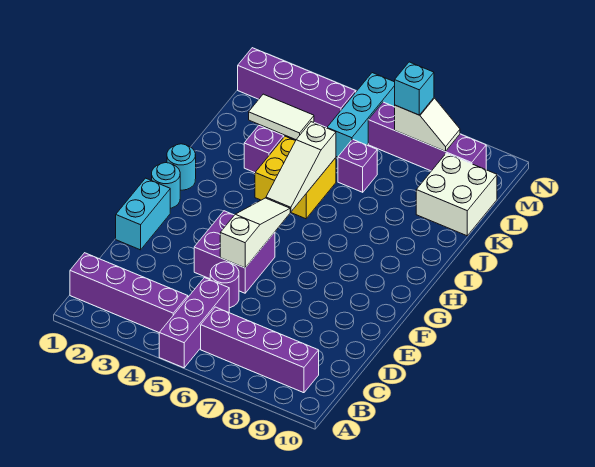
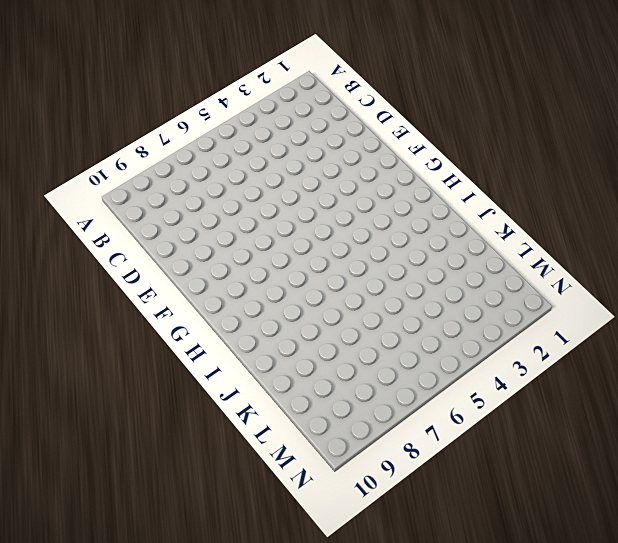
none -> purple brick A5:C5 level 1
none -> purple brick B1:B4 level 1
none -> purple brick B6:B9 level 1

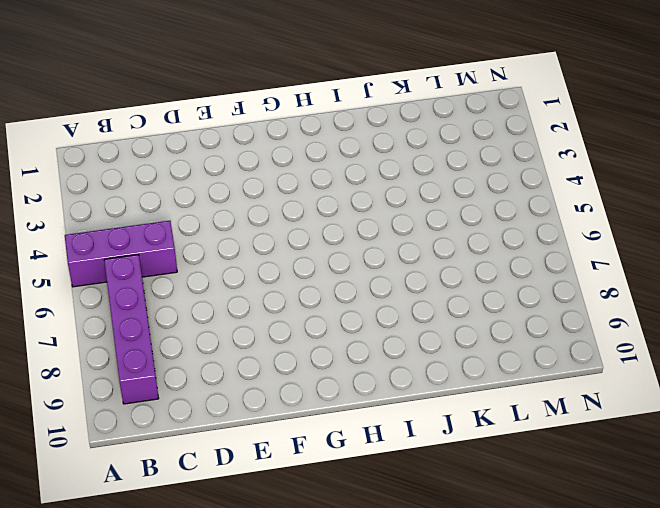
none -> purple brick B1:B4 level 1
none -> purple round brick D5 level 1
none -> cyan brick E1:F1 level 1

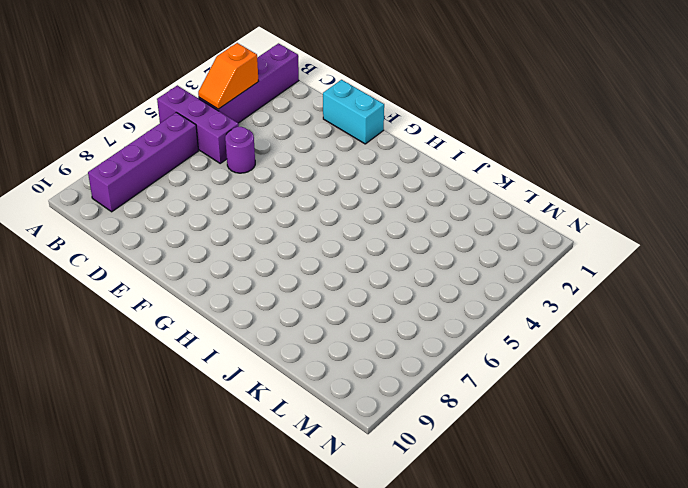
orange slope B3:B4 level 2 top 3 -> none
none -> purple brick E4:F5 level 1
none -> cyan round brick G1 level 1
none -> cyan round brick H1 level 1

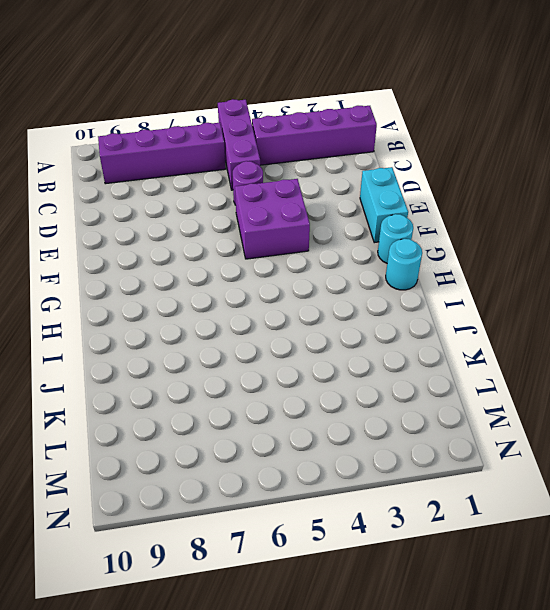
none -> yellow brick I4:J5 level 1
none -> purple brick J3 level 1
none -> purple brick K6 level 1

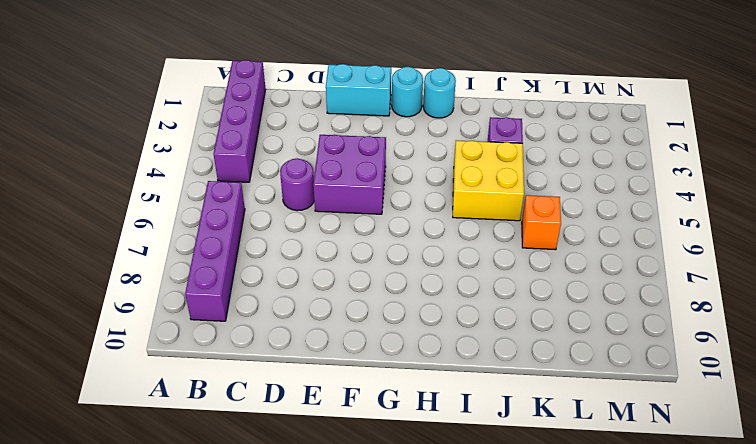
orange brick K6 level 1 -> purple brick K6 level 1
none -> purple brick A5:C5 level 1
none -> white brick K9:L10 level 1
none -> white tile L2:L3 level 1

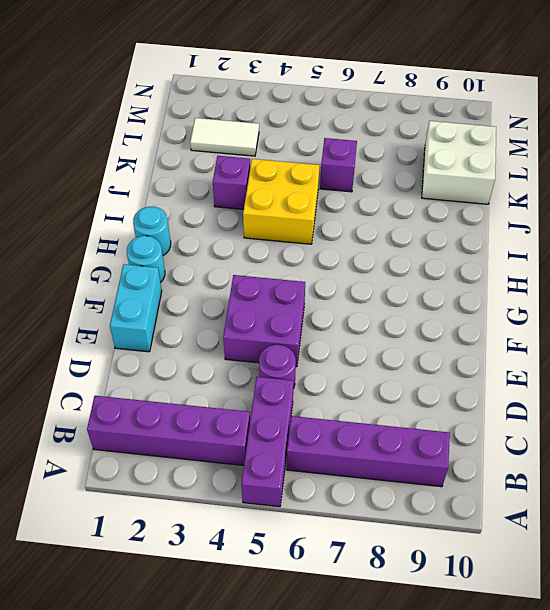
none -> cyan brick L5:N5 level 1
none -> purple brick M1:M4 level 1
none -> purple brick M6:M9 level 1

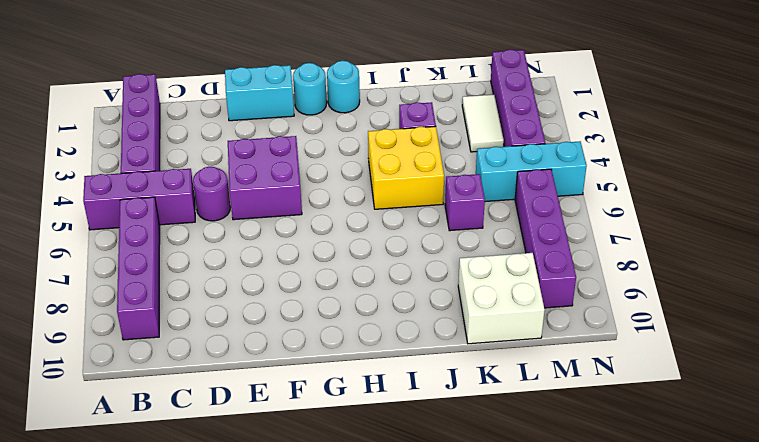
none -> white slope E5:G5 level 2 top E
none -> white slope H5:J5 level 2 top J
none -> white slope M7:M8 level 2 top 7

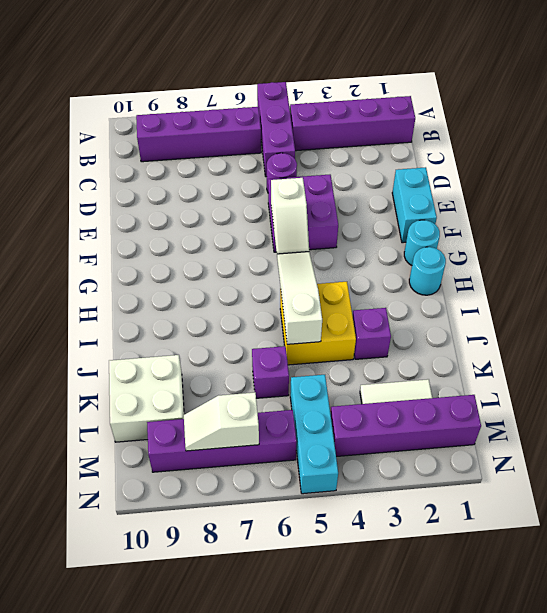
white slope F5:G5 level 2 top F -> white slope E5:G5 level 2 top E
none -> cyan brick M7 level 3

